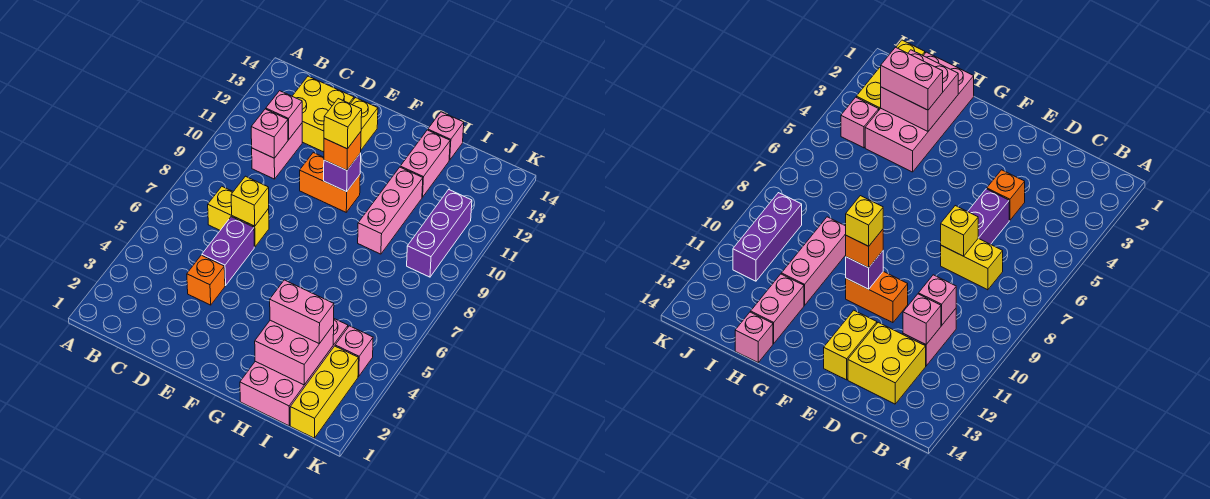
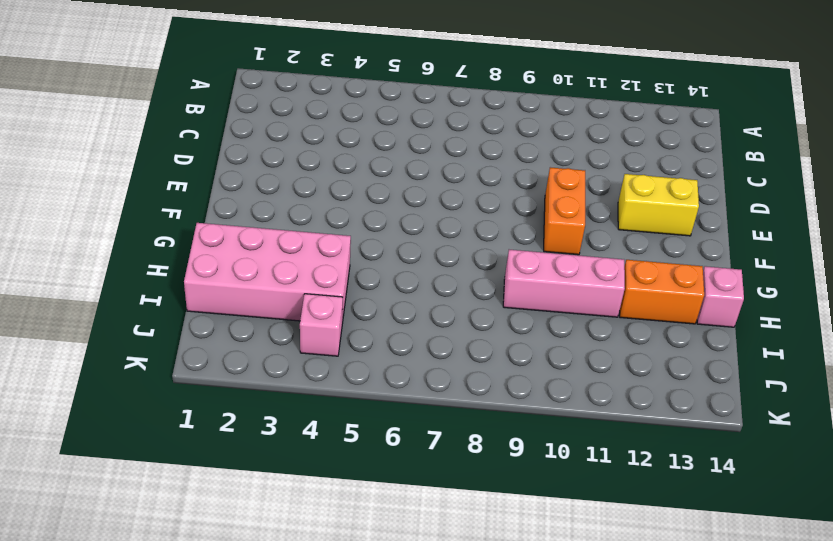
orange brick H12:H13 level 1 -> pink brick H12:H13 level 1
none -> yellow brick C7:D7 level 1
none -> pink brick C10:C11 level 1
none -> yellow brick C12:D13 level 1

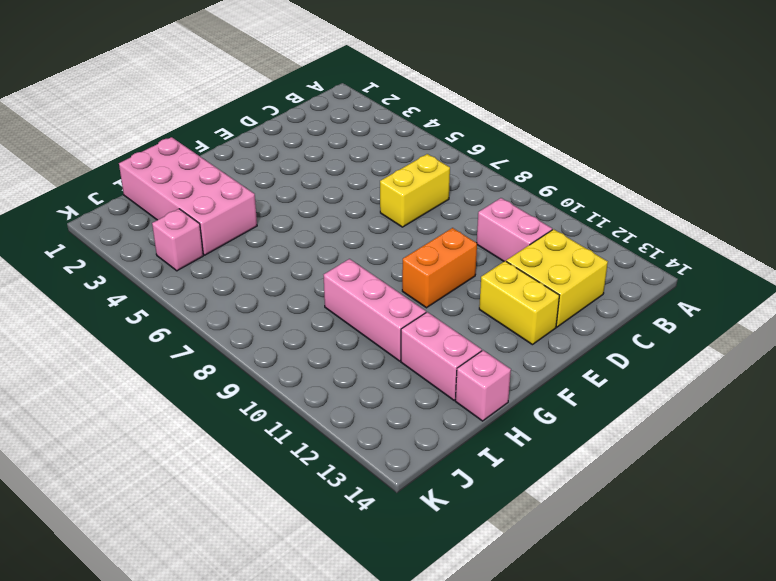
none -> orange brick D4 level 1
none -> purple brick D5:D6 level 1
none -> yellow brick J1:J3 level 1

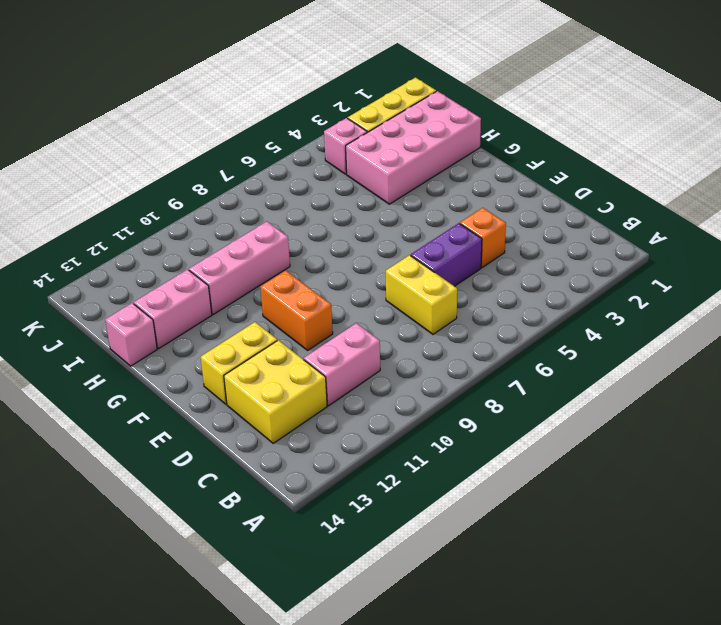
none -> purple brick J9:J11 level 1
none -> pink brick C10 level 2
none -> pink brick C11 level 2

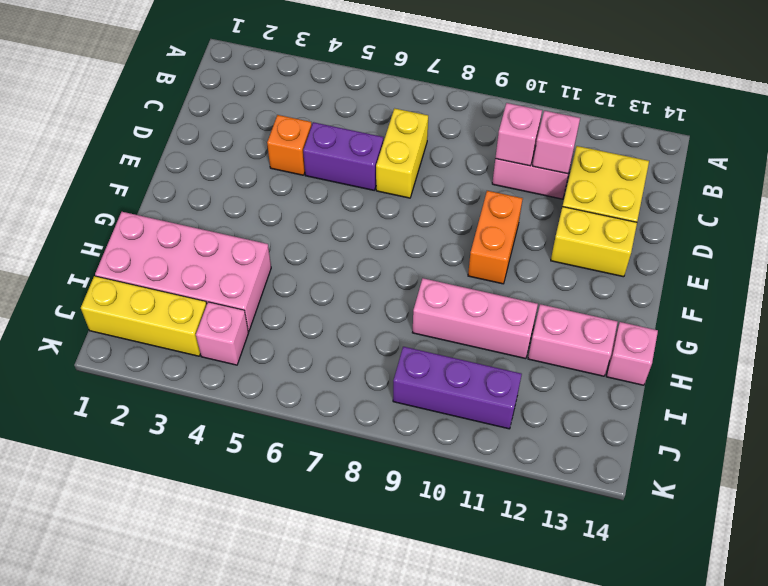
none -> yellow brick D7 level 2
none -> purple brick F10 level 2
none -> pink brick H2:I3 level 2

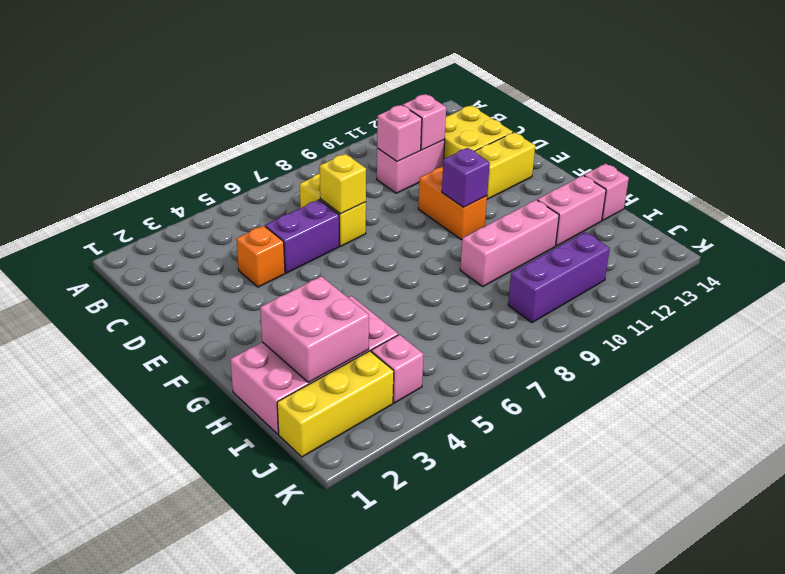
none -> orange brick F10 level 3
none -> pink brick H3:I3 level 3
none -> yellow brick F10 level 4

